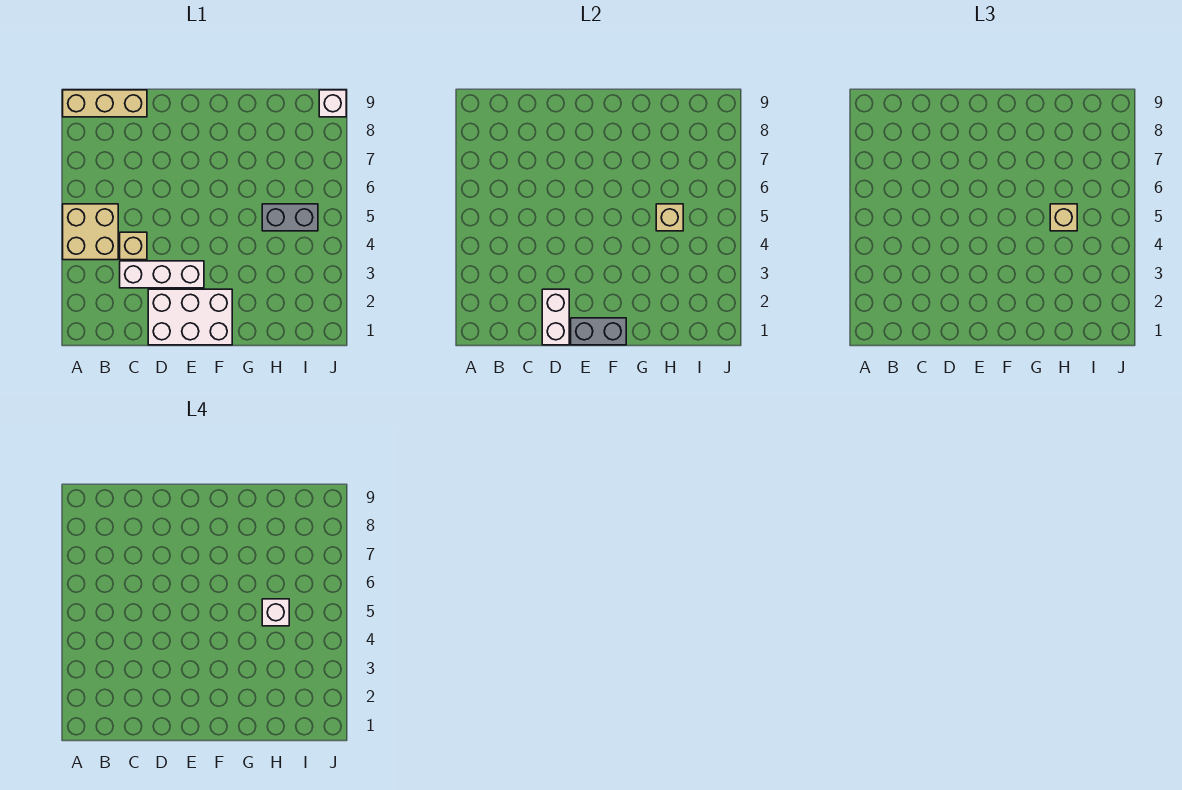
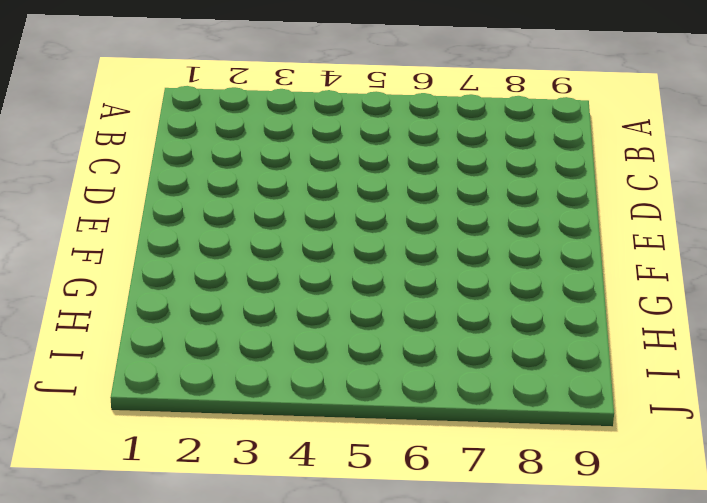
none -> tan brick A4:B5 level 1
none -> tan brick A9:C9 level 1
none -> white brick C3:E3 level 1

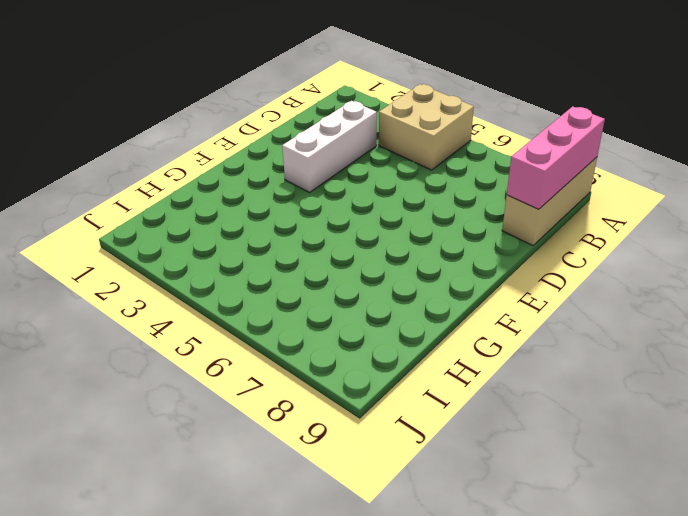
pink brick A9:C9 level 2 -> none
none -> tan brick C4 level 1
none -> white brick D1:F2 level 1
none -> grey brick H5:I5 level 1

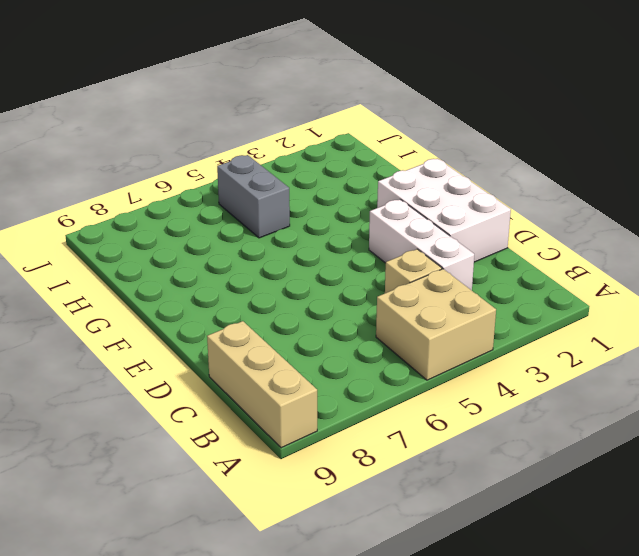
none -> white brick J9 level 1
none -> white brick D1:D2 level 2
none -> grey brick E1:F1 level 2

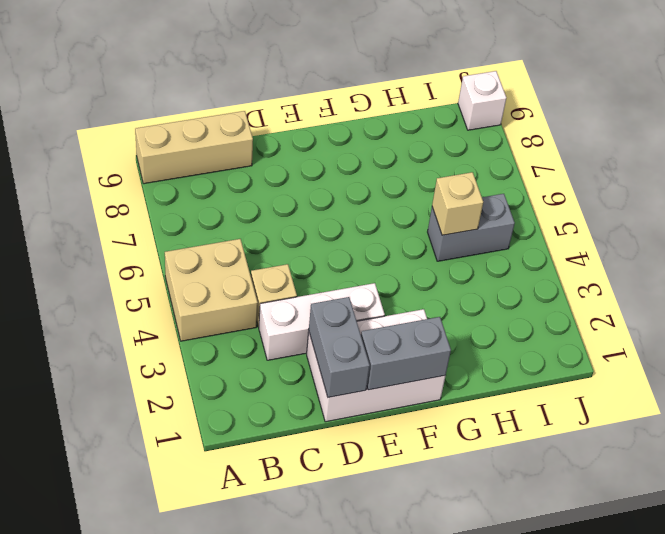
grey brick D1:D2 level 2 -> white brick D1:D2 level 2
none -> tan brick H5 level 3
none -> white brick H5 level 4

